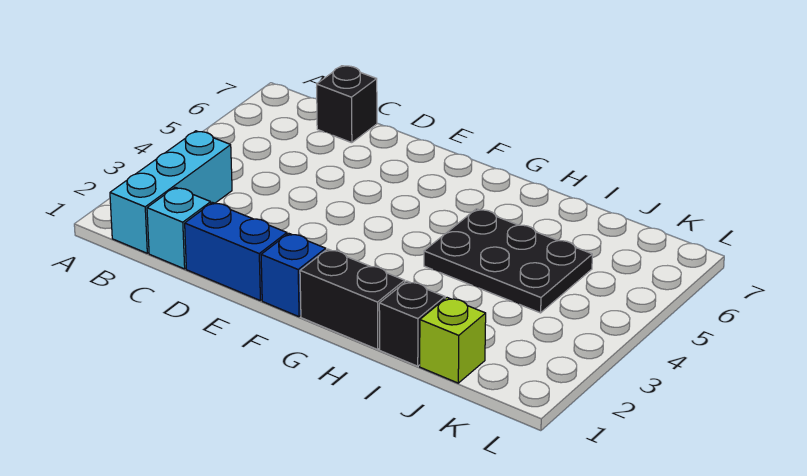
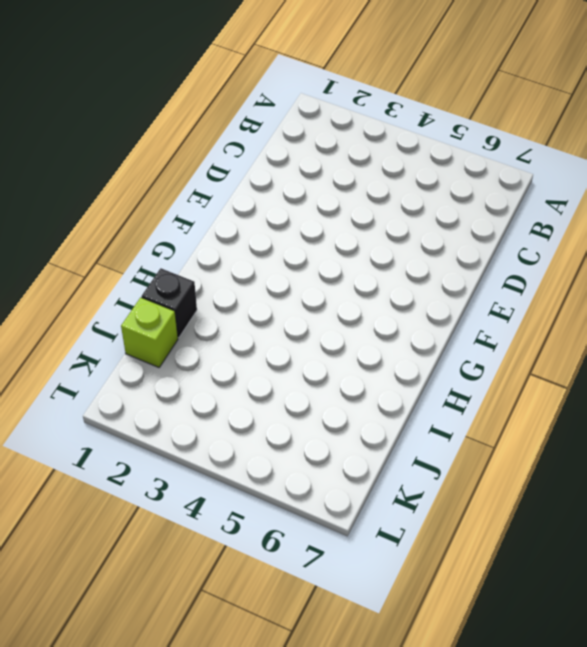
none -> cyan brick B1:B3 level 1
none -> cyan brick C1 level 1

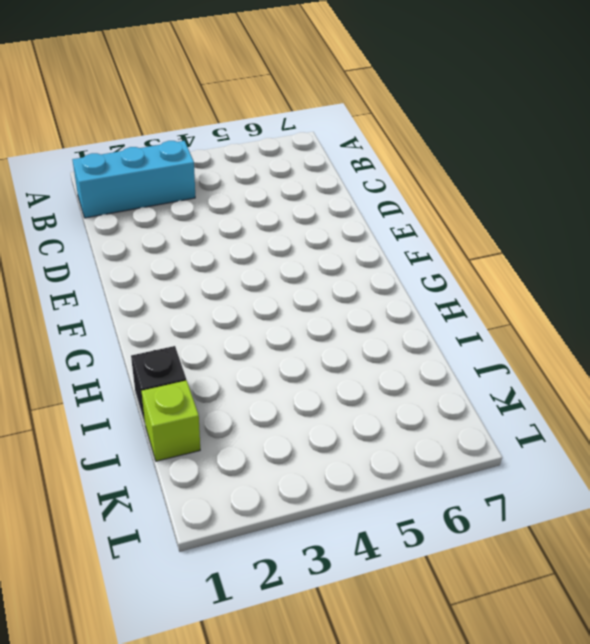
none -> cyan brick C1 level 1
none -> black brick C7 level 1

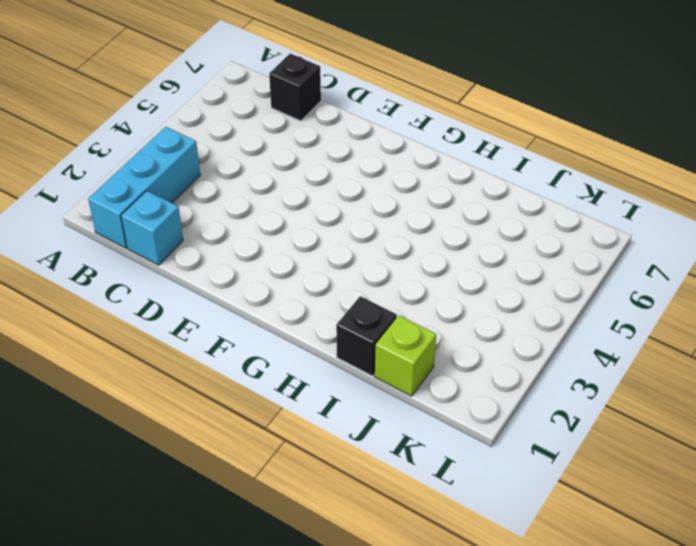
none -> blue brick D1:E1 level 1
none -> blue brick F1 level 1

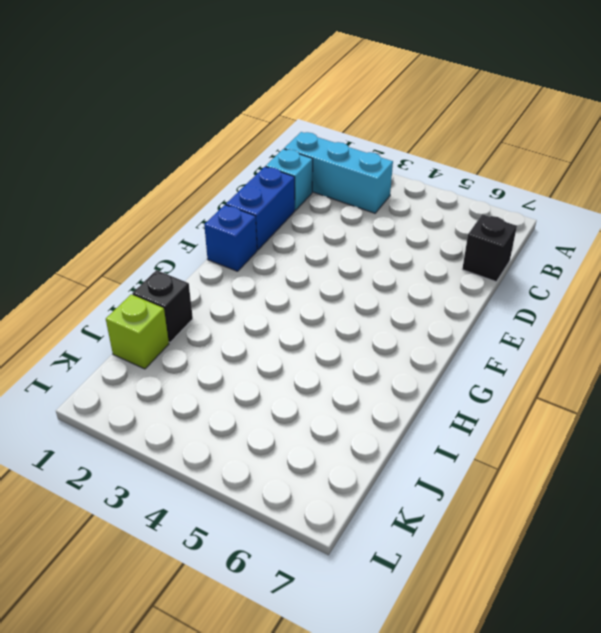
none -> black brick G1:H1 level 1
none -> black plate H4:J5 level 1

